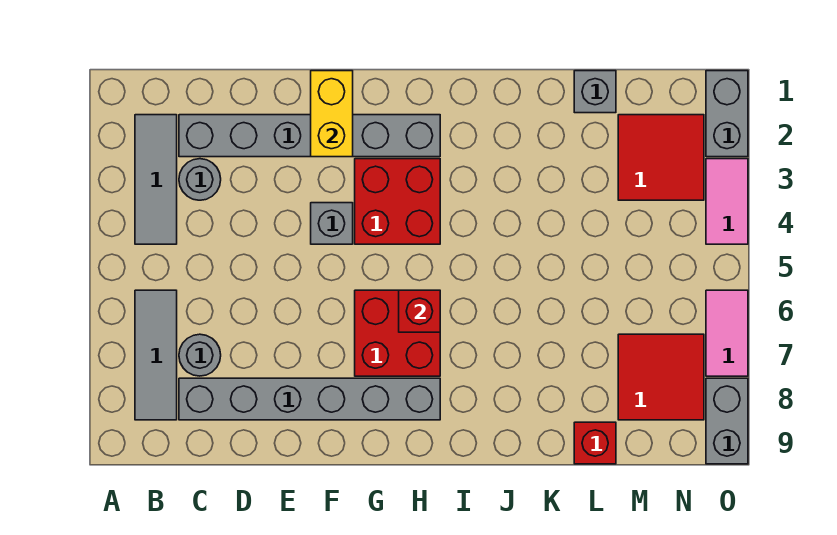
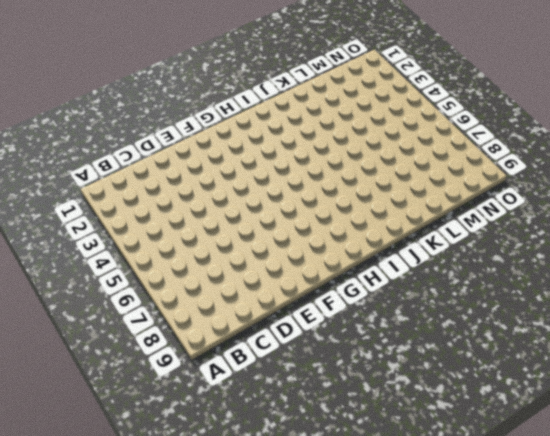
none -> grey tile B2:B4 level 1
none -> grey tile B6:B8 level 1
none -> grey brick C2:H2 level 1

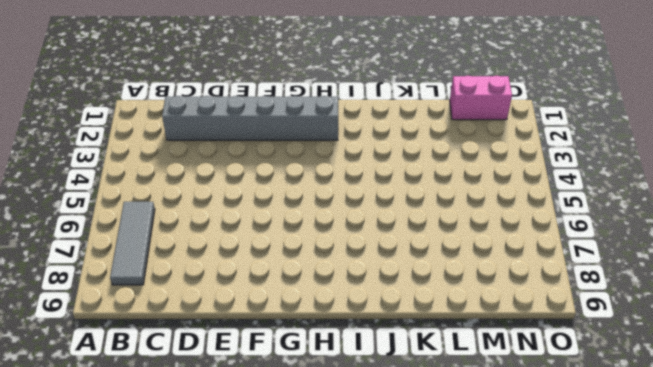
pink brick M1:N1 level 1 -> none
none -> grey tile B2:B4 level 1
none -> grey round brick C3 level 1
none -> grey round brick C7 level 1

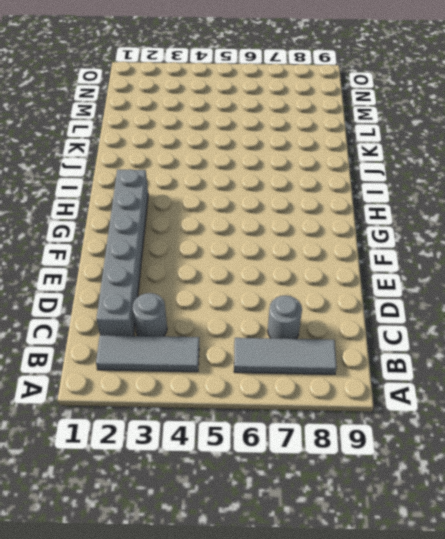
none -> grey brick C8:H8 level 1
none -> grey brick F4 level 1
none -> red brick G3:H4 level 1

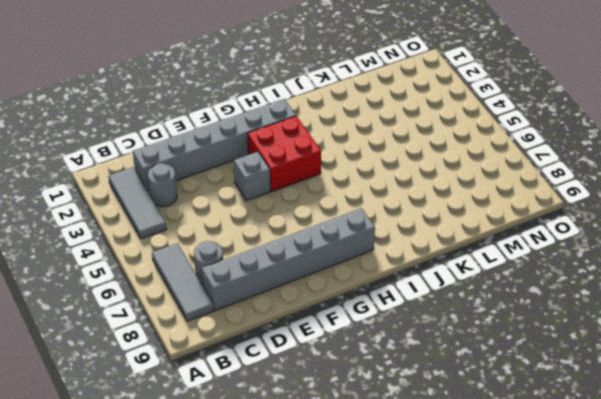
none -> red brick G6:H7 level 1
none -> grey brick L1 level 1
none -> red brick L9 level 1

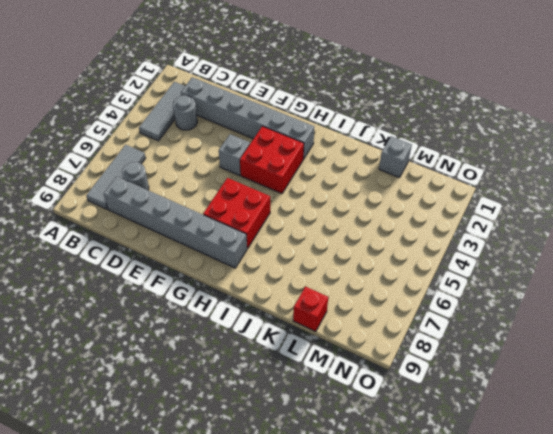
none -> red tile M2:N3 level 1
none -> red tile M7:N8 level 1
none -> grey brick O1:O2 level 1

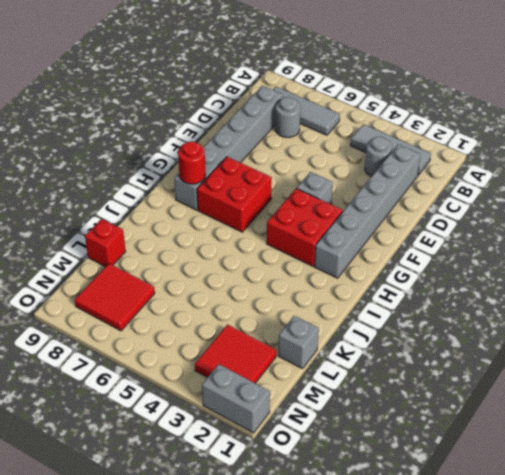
red round brick H8 level 2 -> none
none -> pink tile O3:O4 level 1
none -> pink tile O6:O7 level 1
none -> grey brick O8:O9 level 1

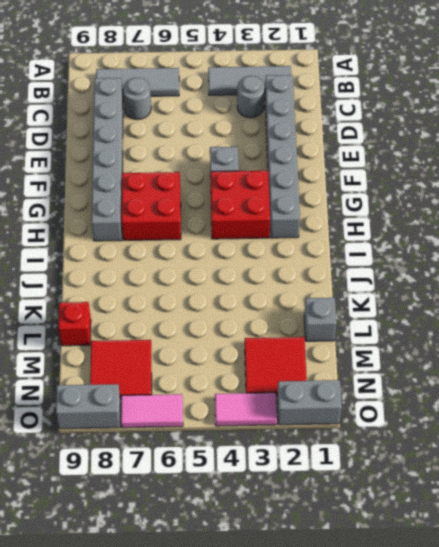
none -> yellow brick F1:F2 level 2
none -> red brick H6 level 2

